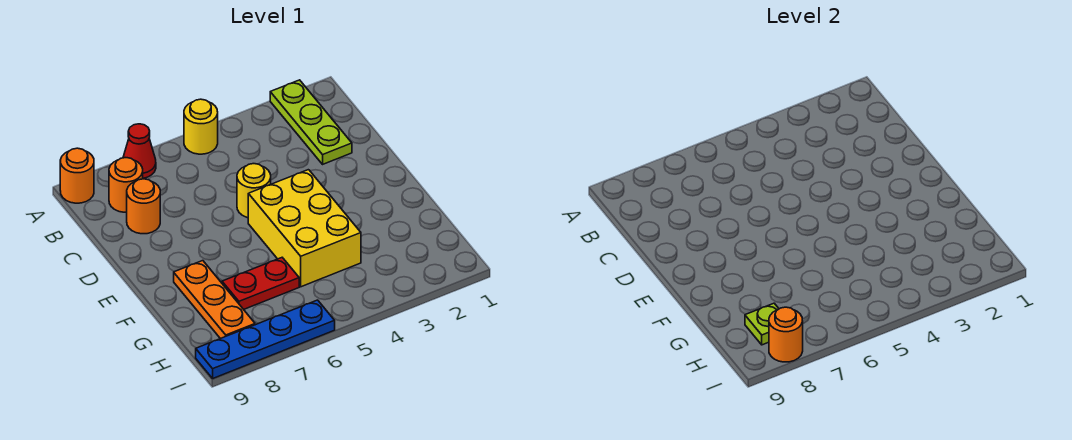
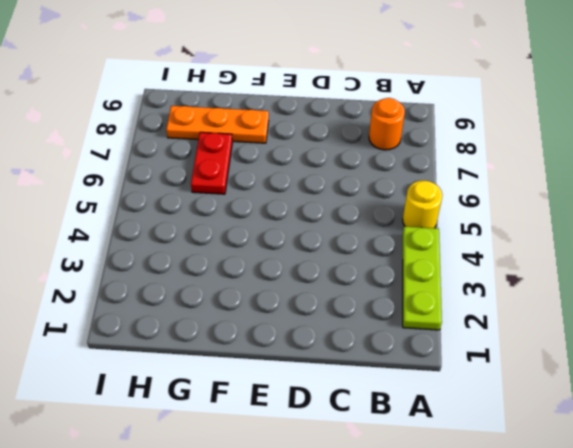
lime plate A2:A4 level 1 -> lime plate A2:C2 level 1
none -> red cone A7 level 1
none -> orange round brick A9 level 1
none -> orange round brick C8 level 1

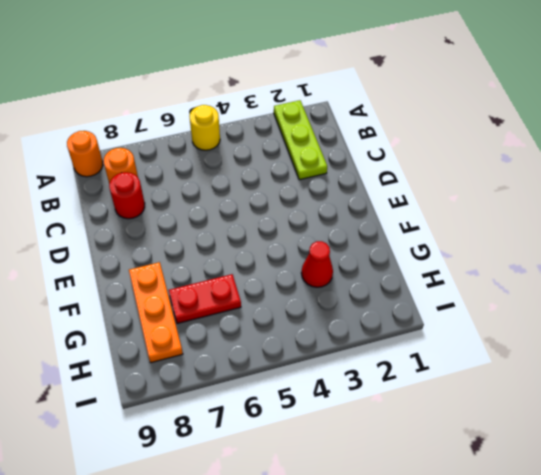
red round brick C8 level 1 -> orange round brick C8 level 1
red cone G3 level 1 -> red cone A7 level 1
none -> yellow round brick D5 level 1
none -> yellow brick E4:G5 level 1
none -> blue plate I6:I9 level 1

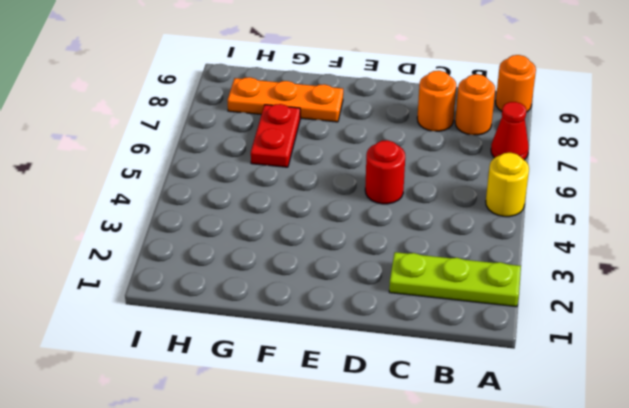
red round brick D5 level 1 -> yellow round brick D5 level 1
none -> yellow brick E4:G5 level 1
none -> blue plate I6:I9 level 1
none -> lime plate H8 level 2

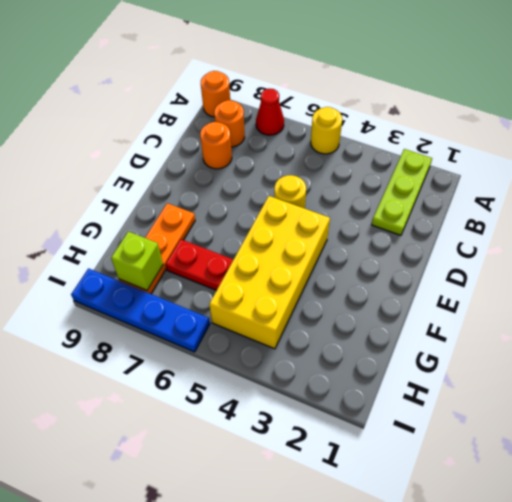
yellow brick E4:H5 level 1 -> yellow brick E4:G5 level 1
lime brick H8 level 2 -> lime plate H8 level 2
none -> orange round brick I8 level 2

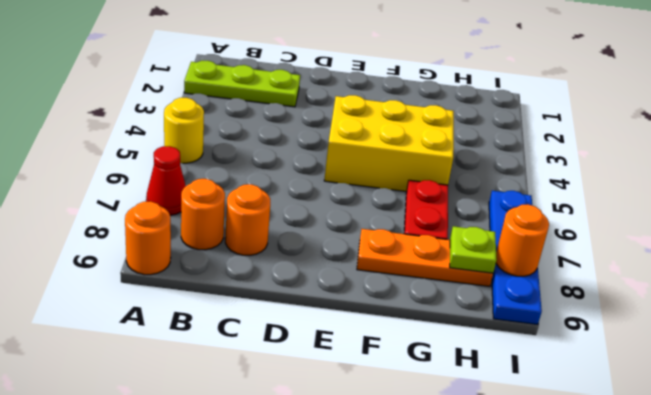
none -> yellow round brick D5 level 1

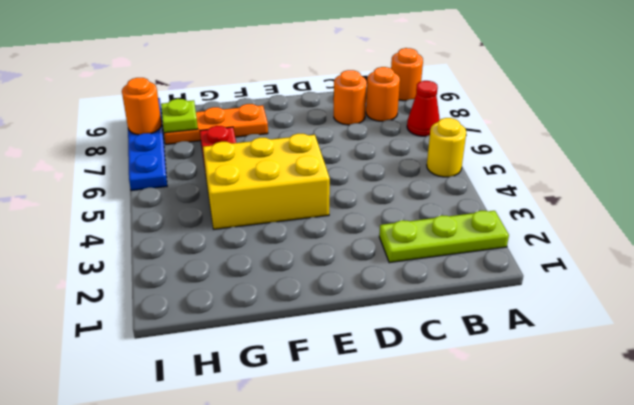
none -> yellow round brick D5 level 1

